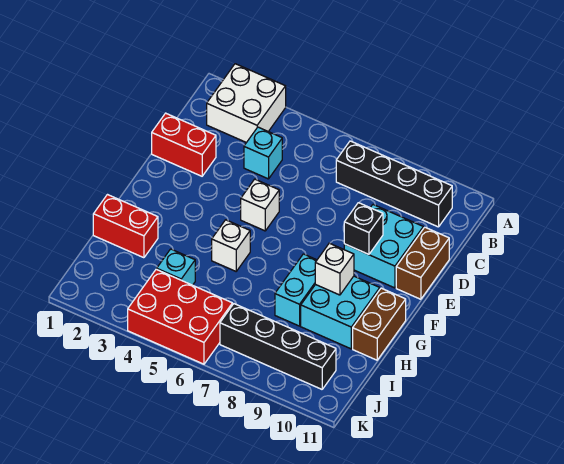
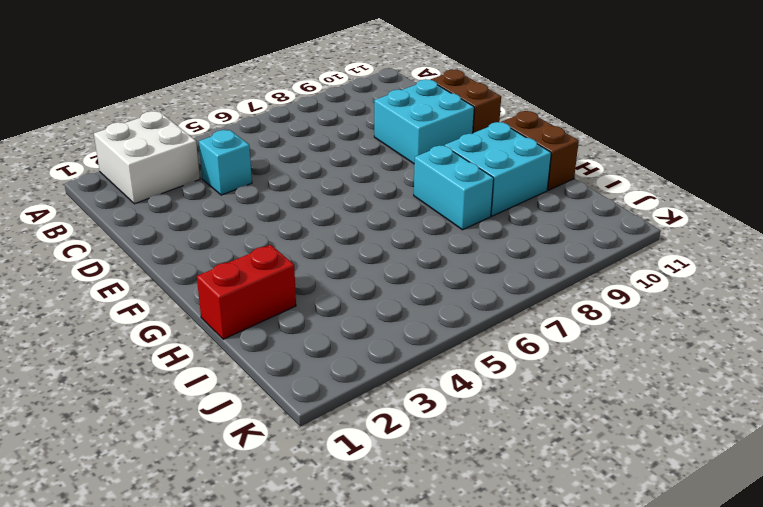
none -> black brick B7:B10 level 1
none -> red brick D1:D2 level 1
none -> white brick E5 level 1

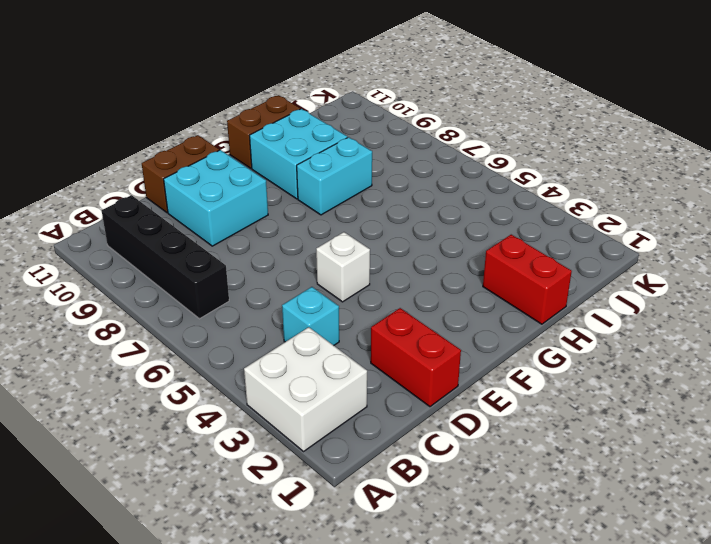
none -> white brick G5 level 1
none -> cyan brick I4 level 1
none -> red brick J4:K6 level 1

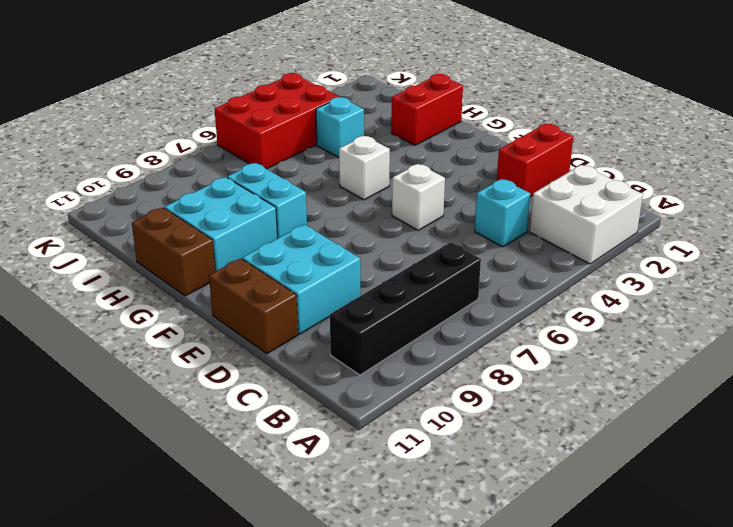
none -> black brick J7:J10 level 1
none -> black brick E9 level 2
none -> white brick G9 level 2

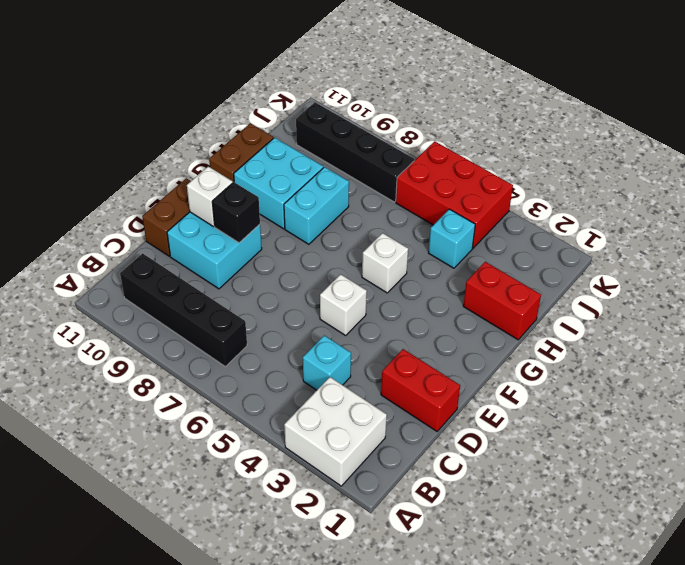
white brick E10 level 2 -> white brick G9 level 2

